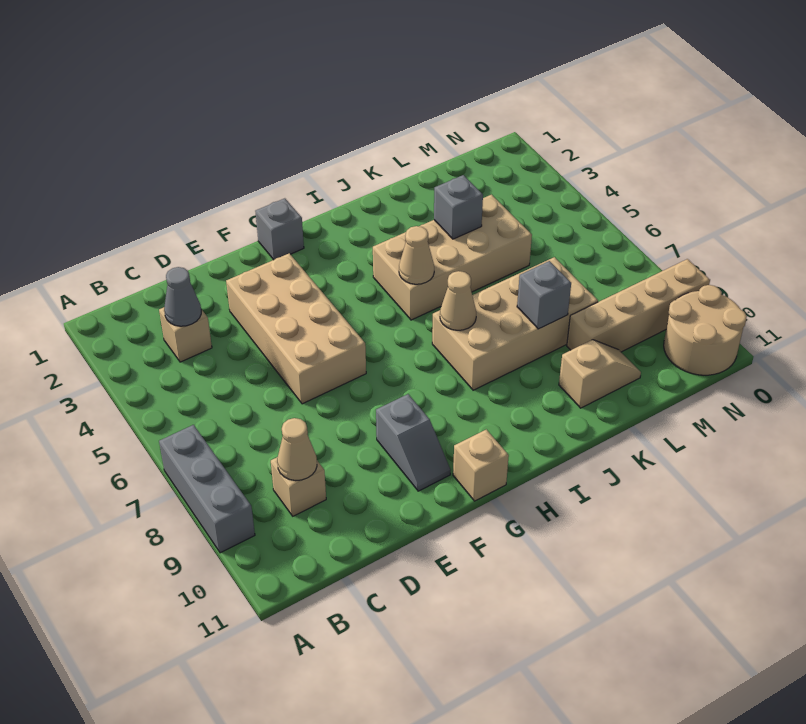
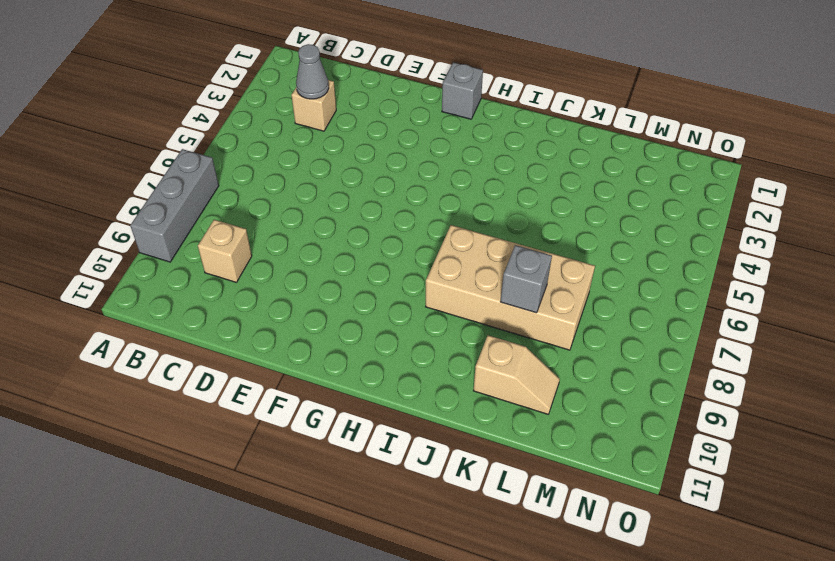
none -> tan brick E3:F6 level 1
none -> grey slope F9:F10 level 1 top 9
none -> tan brick G11 level 1

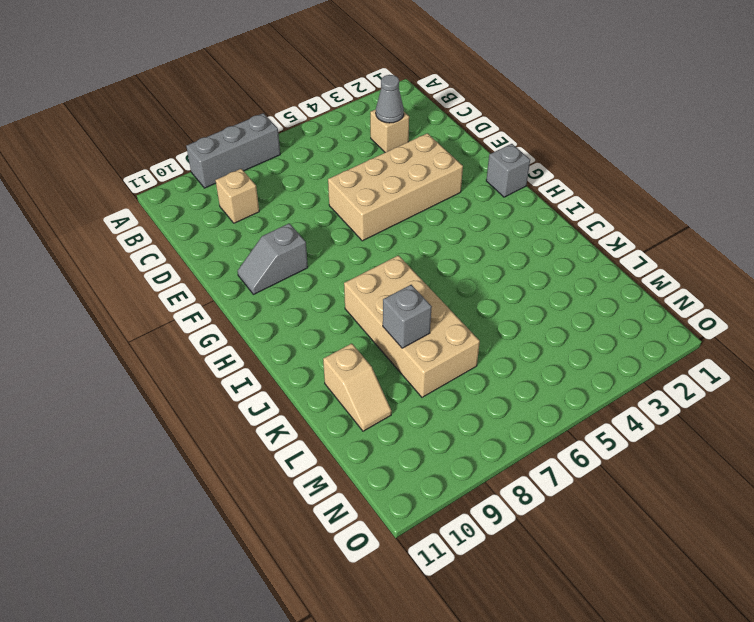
none -> tan brick G11 level 1
none -> tan brick I4:L5 level 1
none -> tan brick L9:O9 level 1

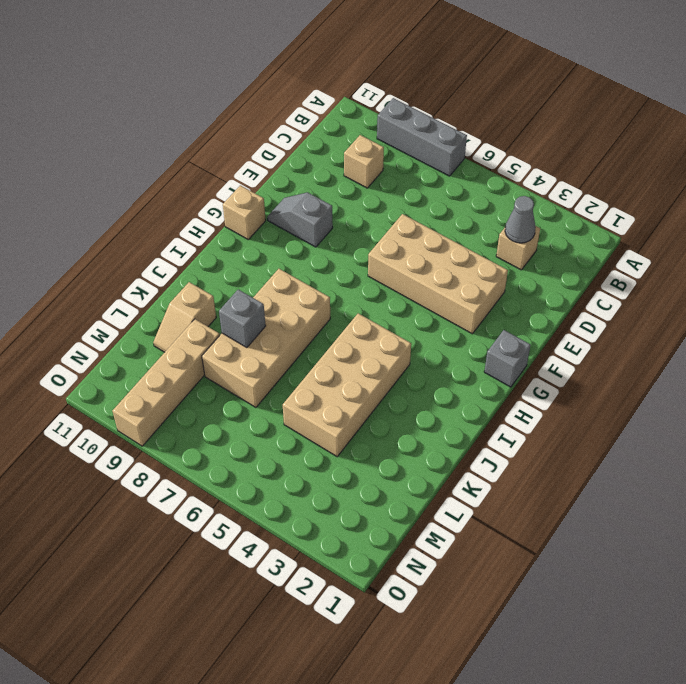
none -> tan round brick N10:O11 level 1
none -> tan cone C9 level 2
none -> tan cone I5 level 2

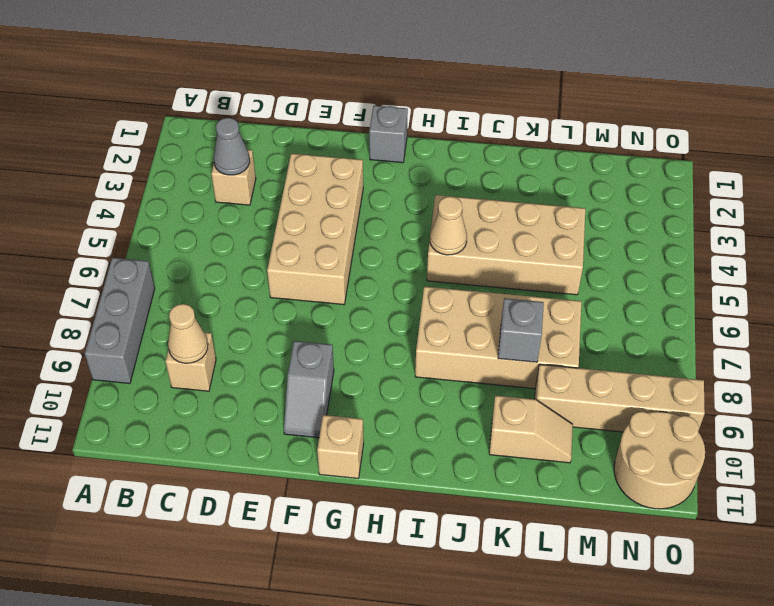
none -> tan cone I7 level 2
none -> grey brick K4 level 2

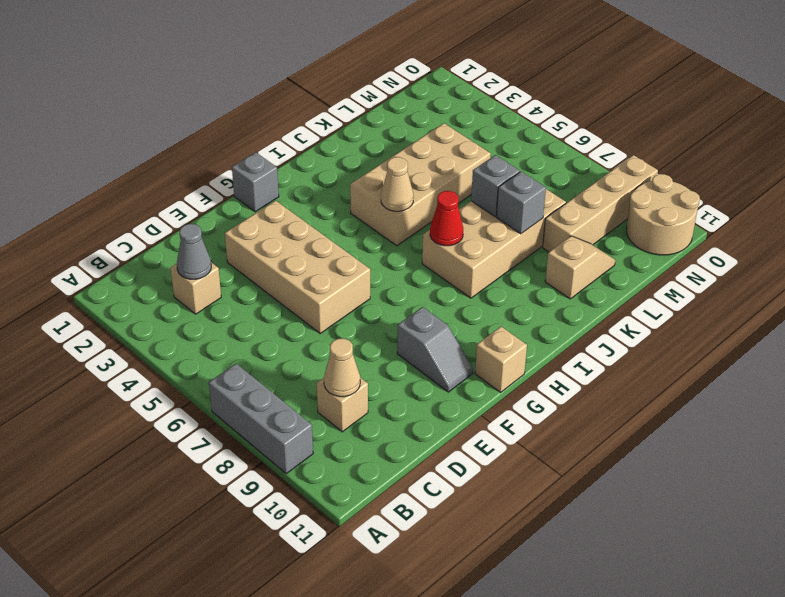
red cone I7 level 2 -> tan cone I7 level 2
grey brick K7 level 2 -> grey brick K4 level 2

